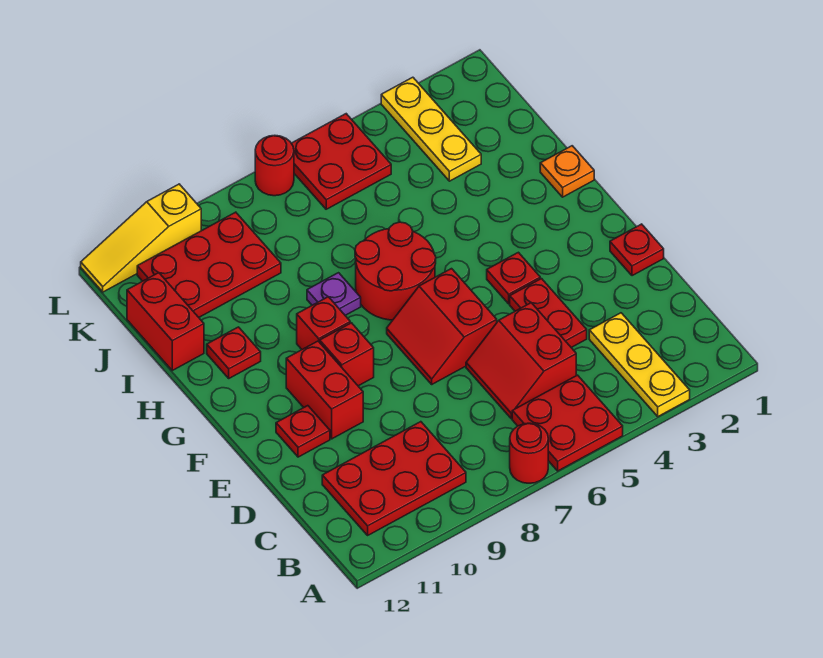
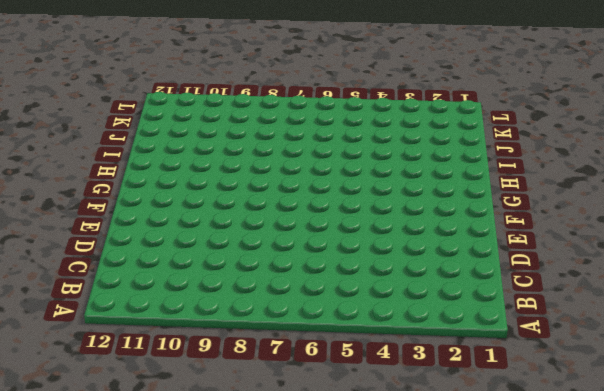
none -> yellow plate A3:C3 level 1
none -> red plate A5:B6 level 1
none -> red round brick A7 level 1

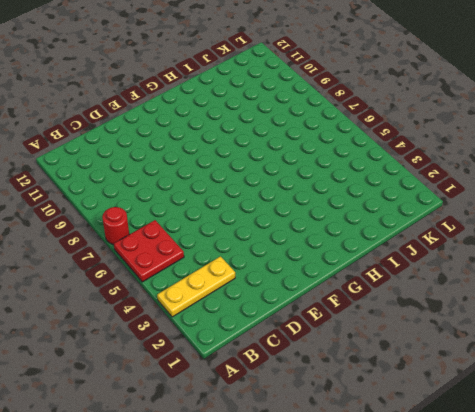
none -> red plate B9:C11 level 1
none -> red slope C5:D6 level 1 top 5
none -> red plate D4:E4 level 1

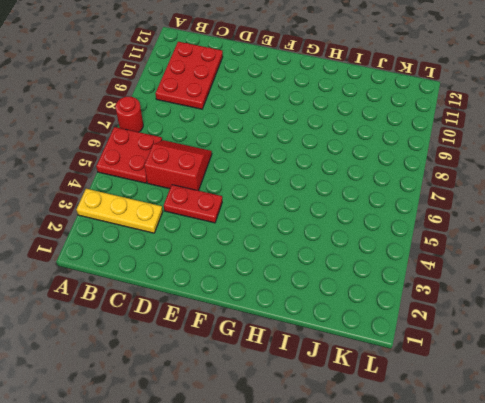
none -> red plate E1 level 1
none -> red slope E6:F7 level 1 top 6
none -> red brick E10:F10 level 1

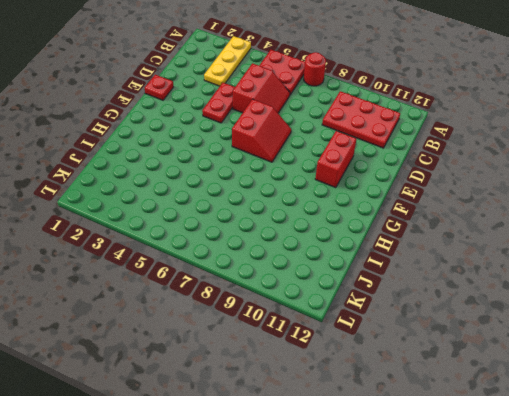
none -> red plate E11 level 1
none -> red plate F4 level 1
none -> red brick F9 level 1

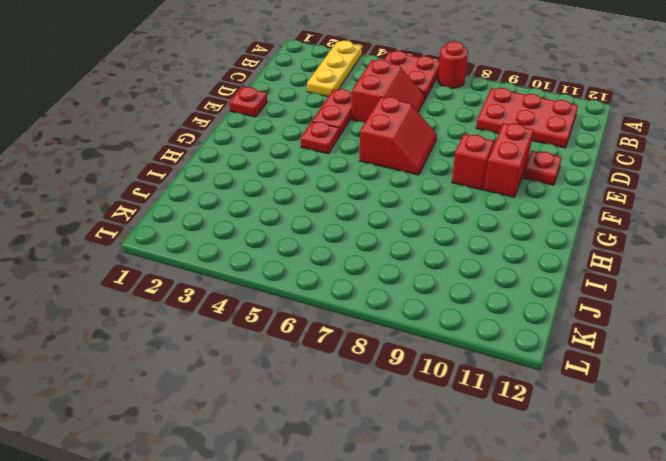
none -> red round brick G6:H7 level 1
none -> red brick G9 level 1
none -> orange plate H1 level 1

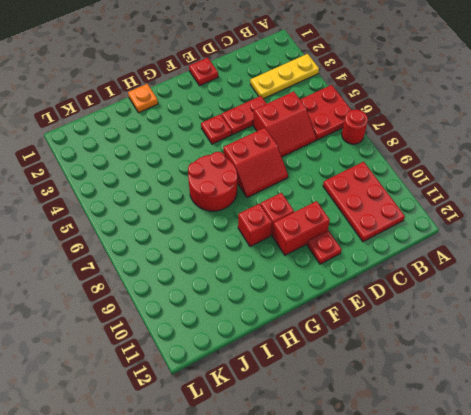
none -> purple plate H8 level 1
none -> red plate H11 level 1
none -> red brick I12:J12 level 1

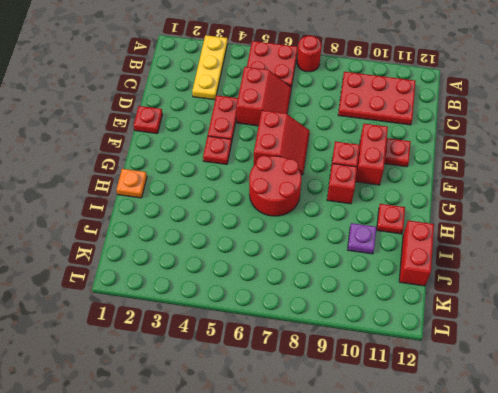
purple plate I10 level 1 -> purple plate H8 level 1
none -> yellow plate J3:L3 level 1
none -> red plate J9:K11 level 1
none -> red plate K5:L6 level 1

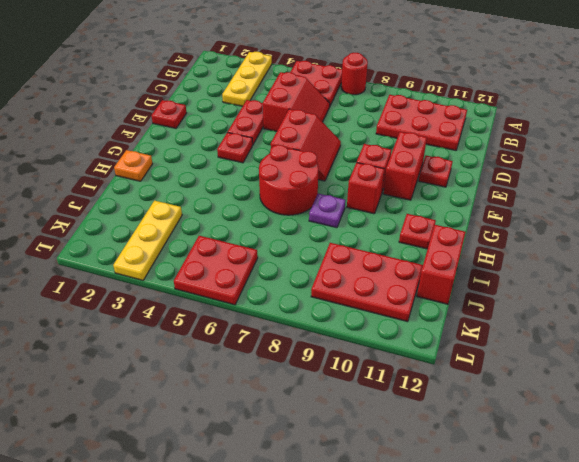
none -> red round brick L7 level 1
none -> yellow slope L10:L12 level 1 top 10

